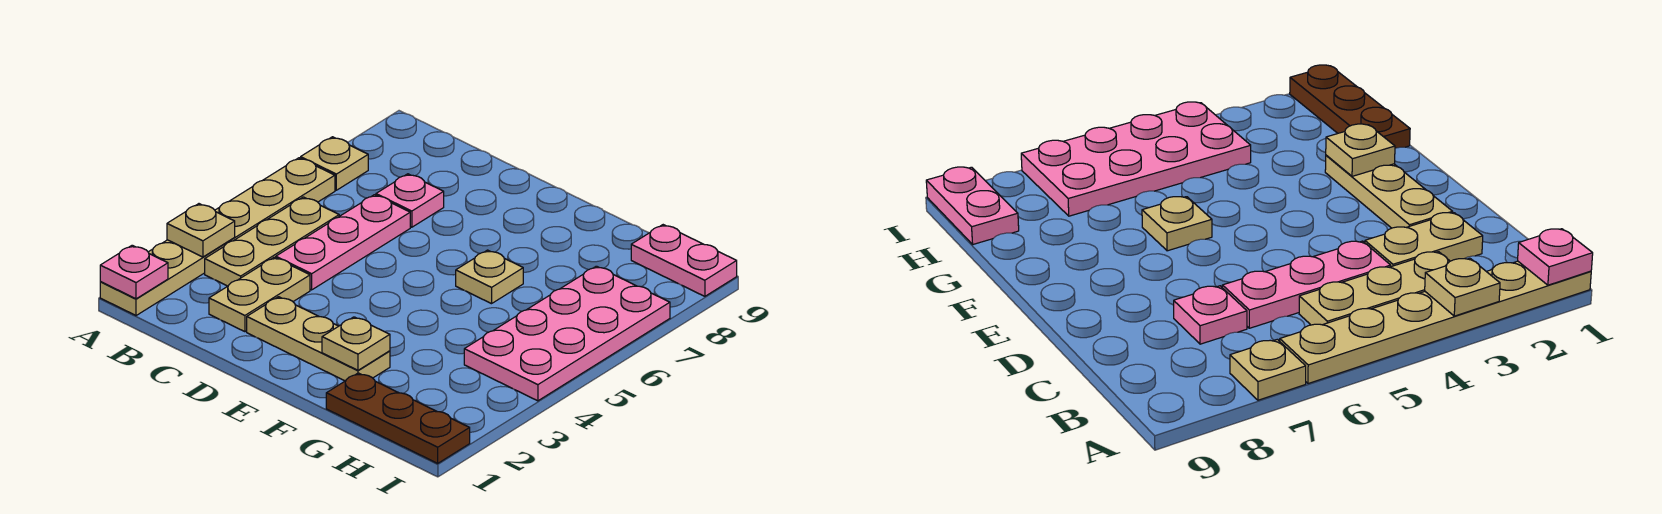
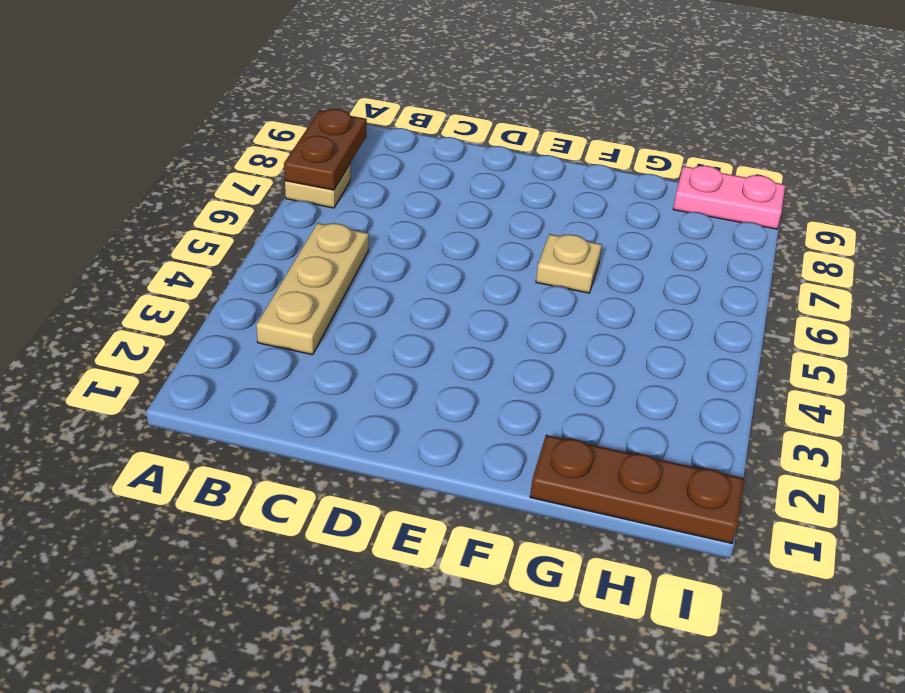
brown plate A7:A8 level 2 -> none
none -> tan plate A1:A6 level 1
none -> tan plate C2:C3 level 1
none -> pink plate C4:C6 level 1

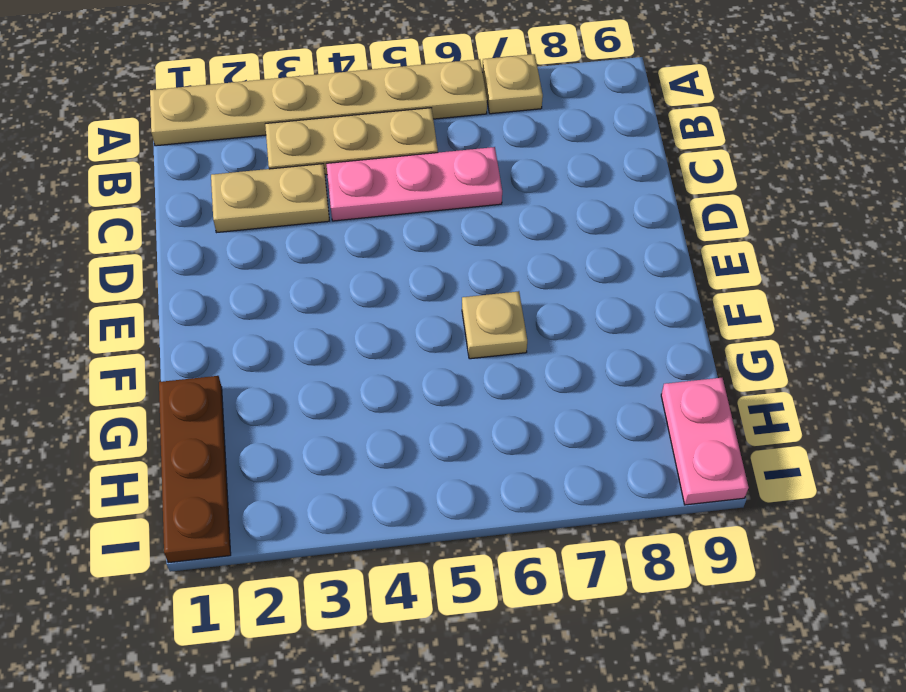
none -> pink plate C7 level 1
none -> tan plate D2:F2 level 1
none -> pink plate H4:I7 level 1

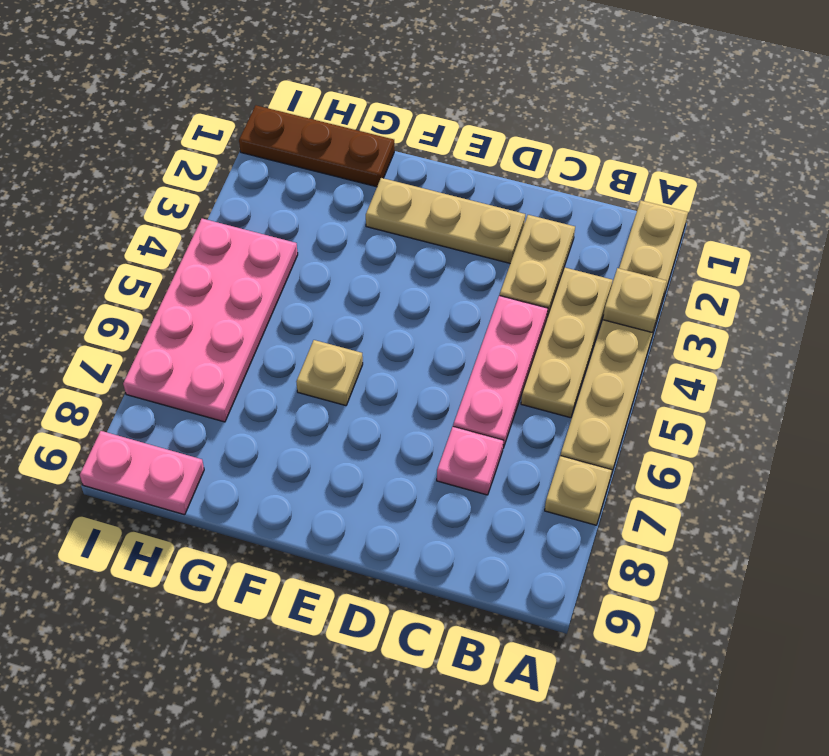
none -> pink plate A1 level 2
none -> tan plate F2 level 2

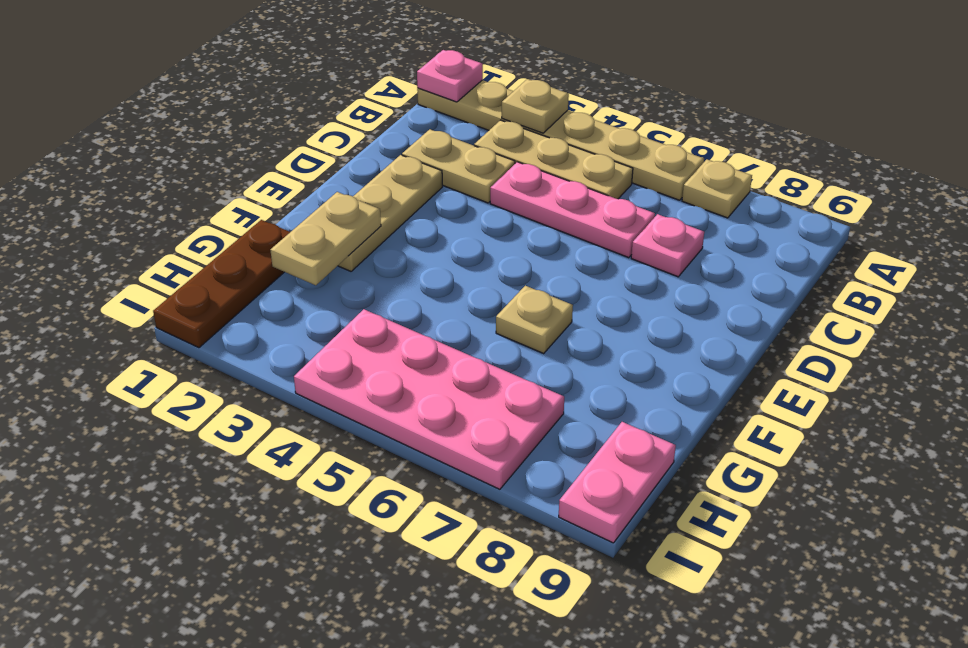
tan plate F2:G2 level 2 -> tan plate F2 level 2

